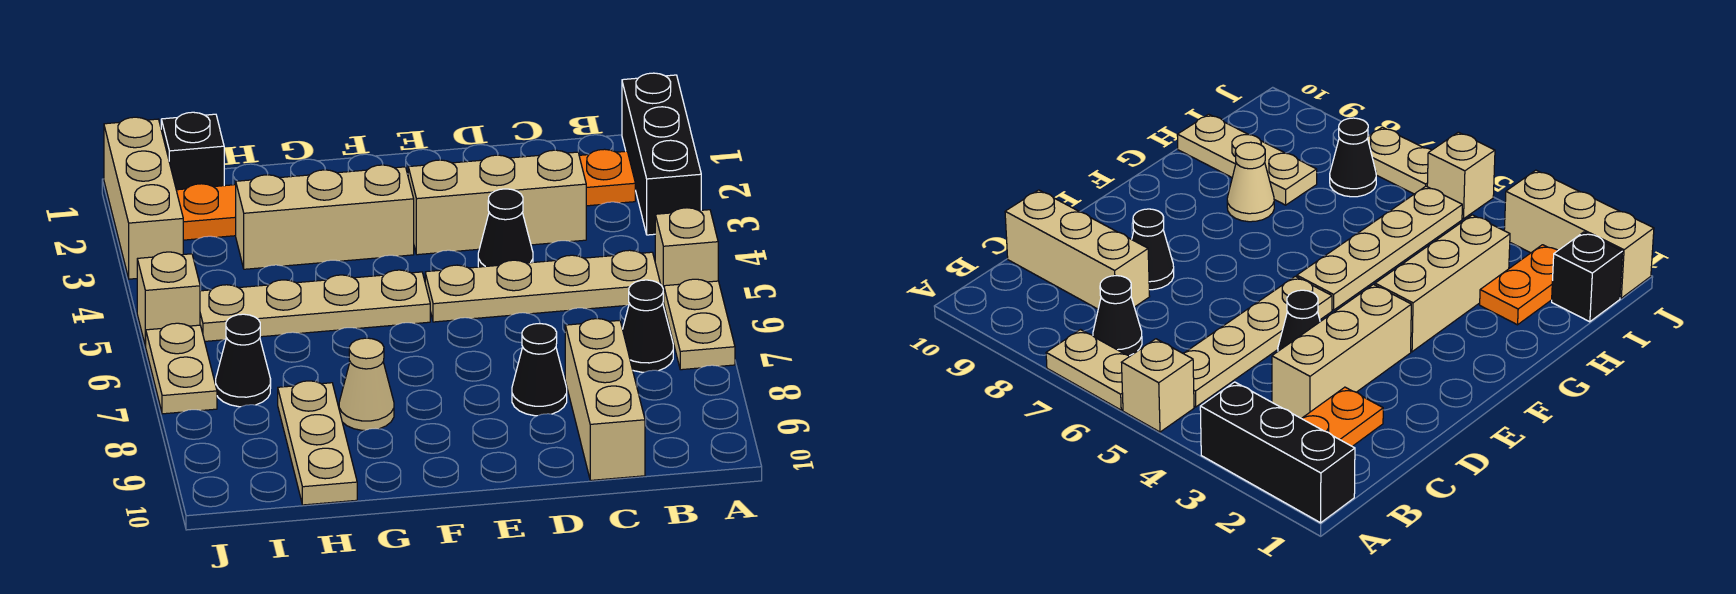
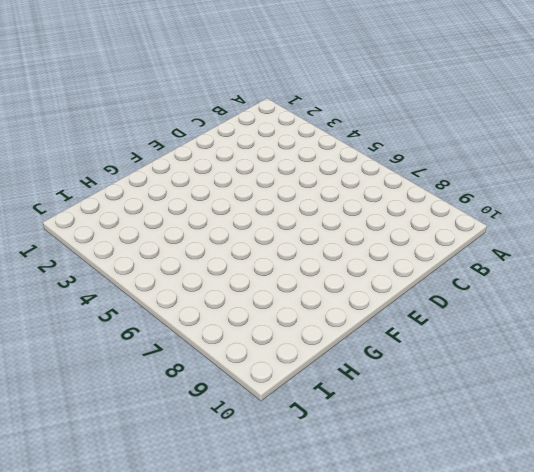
none -> black brick A1:A3 level 1
none -> tan brick A5 level 1
none -> tan plate A6:A7 level 1

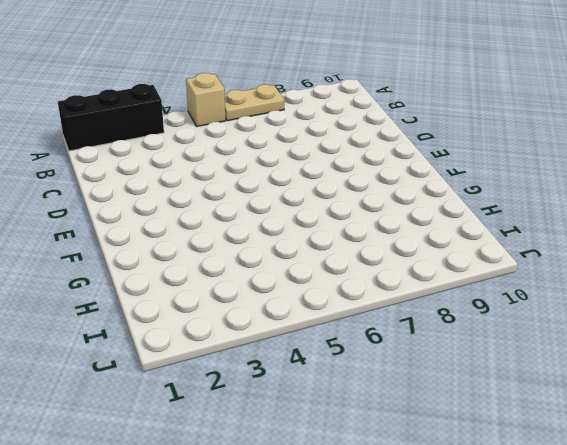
none -> orange plate B2:C2 level 1
none -> tan plate B5:E5 level 1
none -> black cone B7 level 1

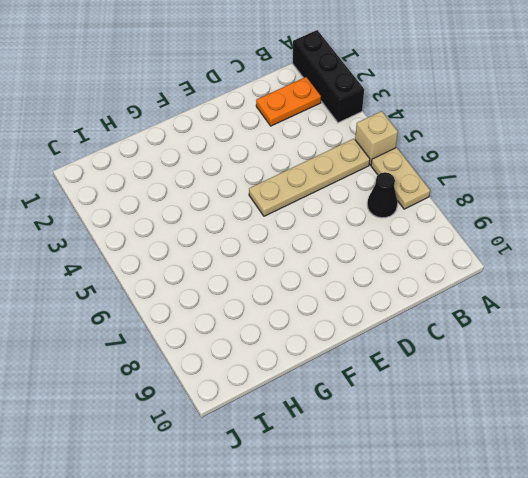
none -> tan brick C3:E3 level 1
none -> tan brick C8:C10 level 1
none -> black cone D4 level 1

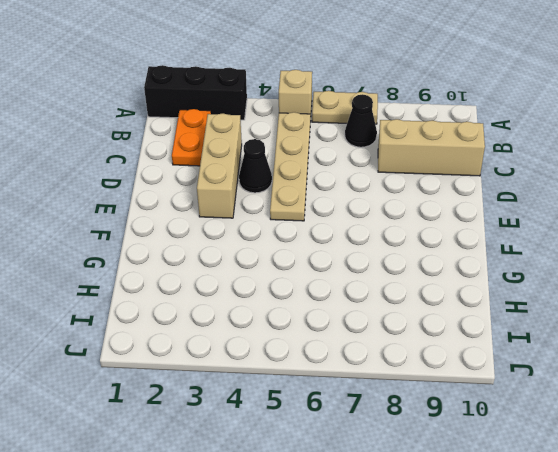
none -> black cone D8 level 1
none -> tan brick F3:H3 level 1
none -> tan plate F5:I5 level 1

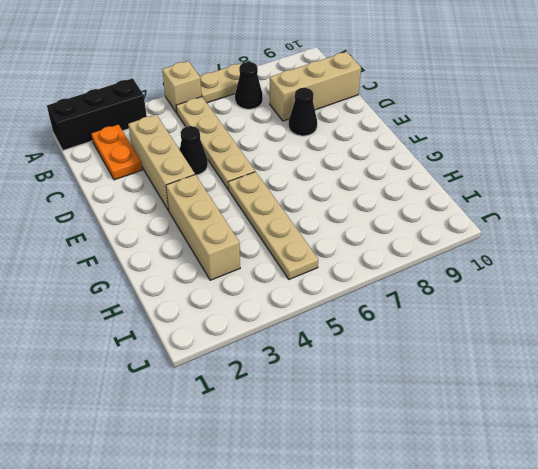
none -> tan cone G8 level 1
none -> orange plate H2:I2 level 1
none -> tan plate H8:H10 level 1

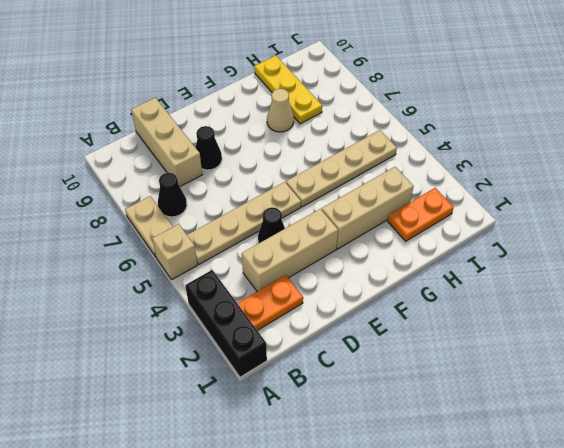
yellow plate H8:H10 level 1 -> tan plate H8:H10 level 1
none -> black brick I1 level 1
none -> black cone I7 level 1
none -> tan brick J1:J3 level 1

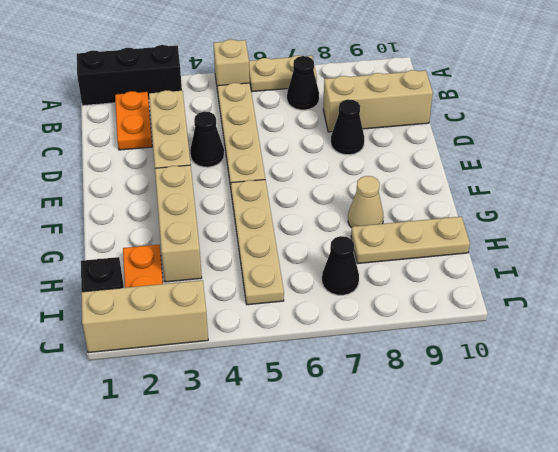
none -> tan brick J5 level 1
none -> tan plate J6:J7 level 1

